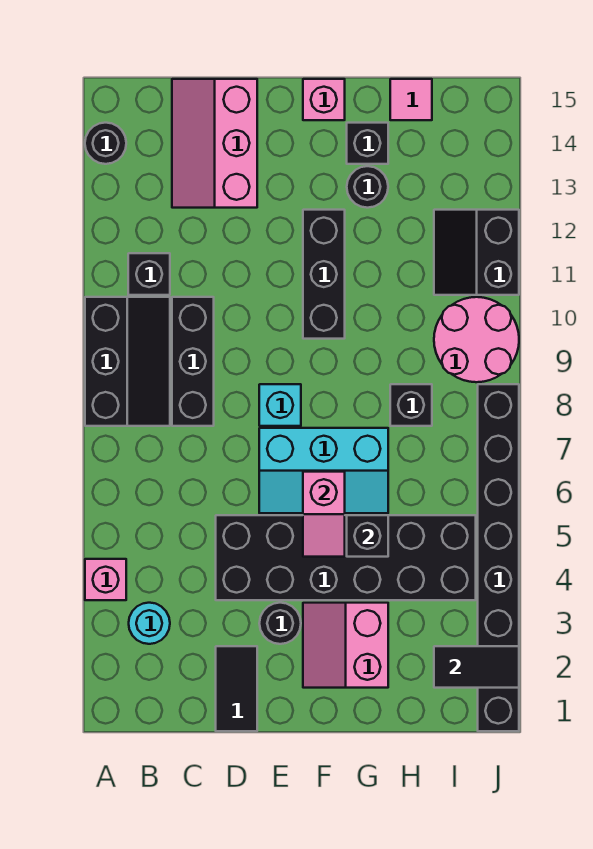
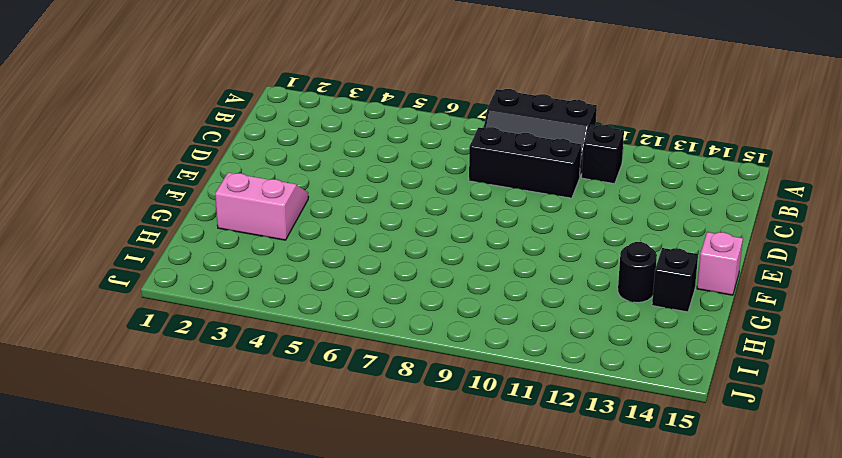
none -> pink brick A4 level 1
none -> black round brick A14 level 1
none -> cyan round brick B3 level 1

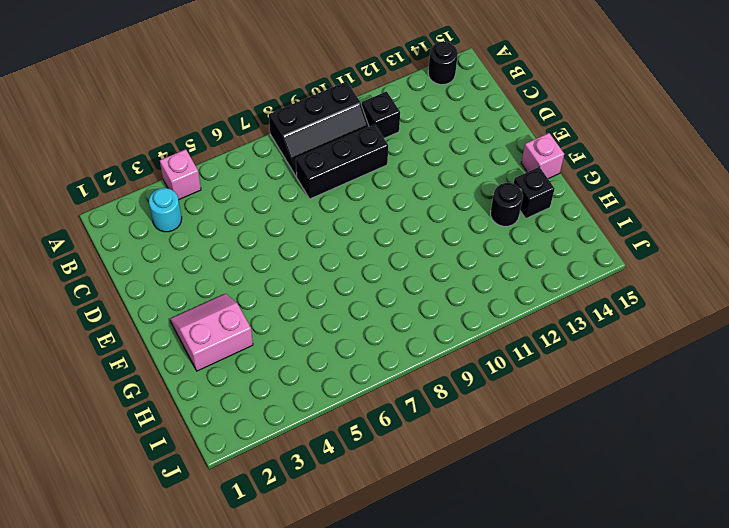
none -> pink slope C13:D15 level 1 top D
none -> black tile D1:D2 level 1
none -> black brick D4:I5 level 1

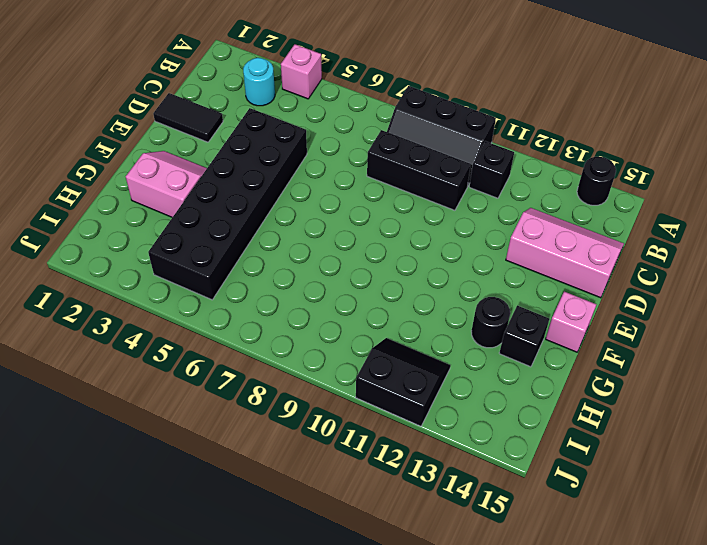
none -> black round brick E3 level 1
none -> cyan slope E6:G7 level 1 top 7
none -> cyan brick E8 level 1

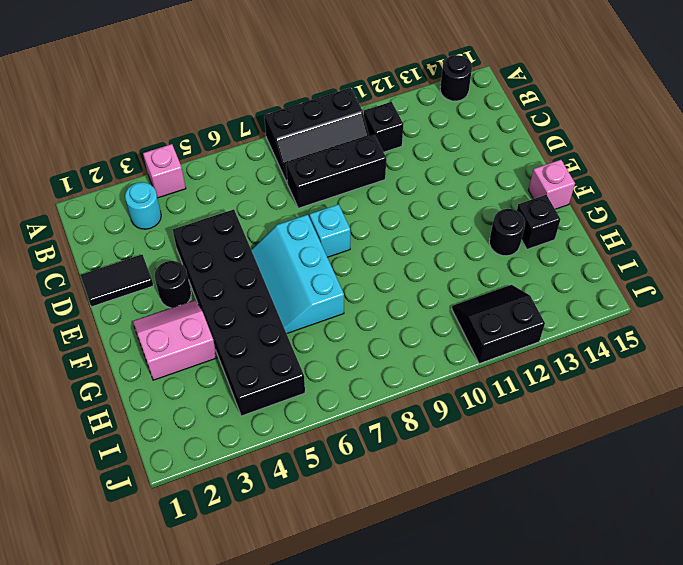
none -> pink slope C13:D15 level 1 top D
none -> black brick F10:F12 level 1
none -> black brick H8 level 1

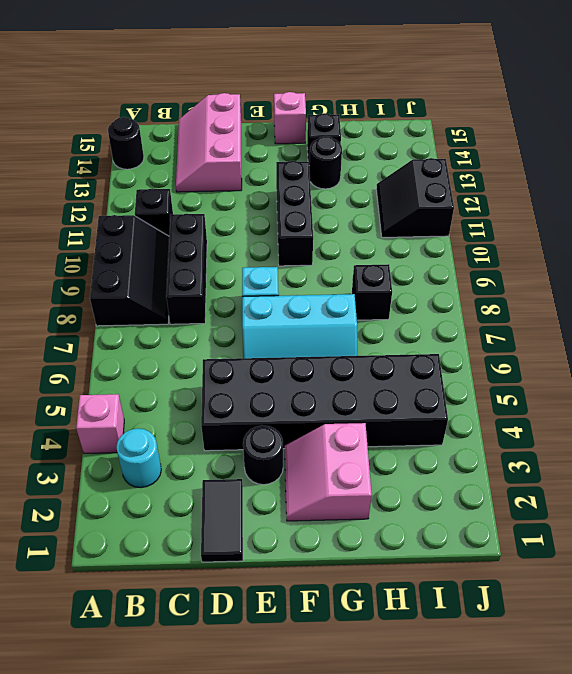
none -> pink tile H15 level 1
none -> pink round brick I9:J10 level 1
none -> black brick J1:J8 level 1

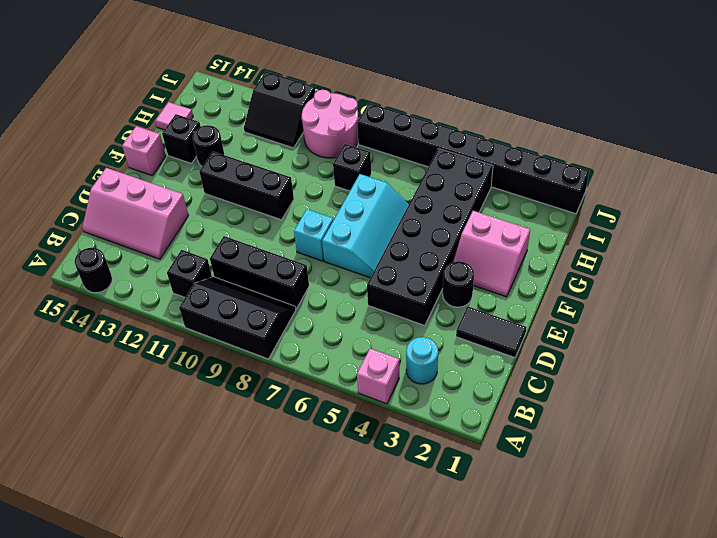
none -> pink slope F5:F6 level 2 top 6
none -> black brick G5 level 2
none -> black tile I2:J2 level 2

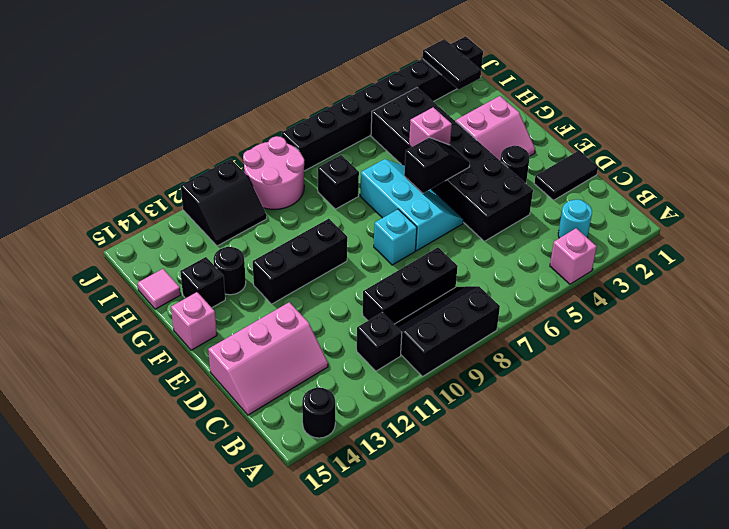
black slope F5:F6 level 2 top 6 -> pink slope F5:F6 level 2 top 6
pink brick G5 level 2 -> black brick G5 level 2

